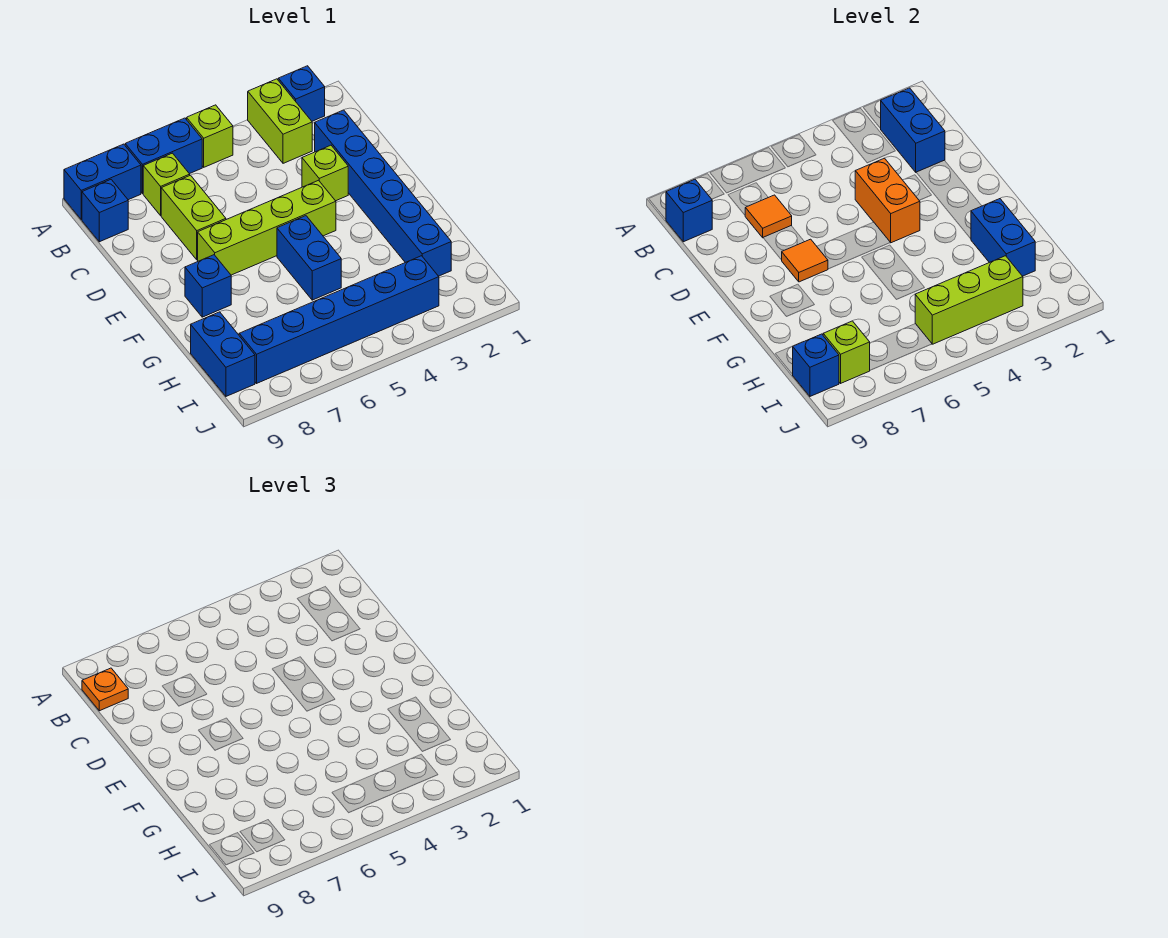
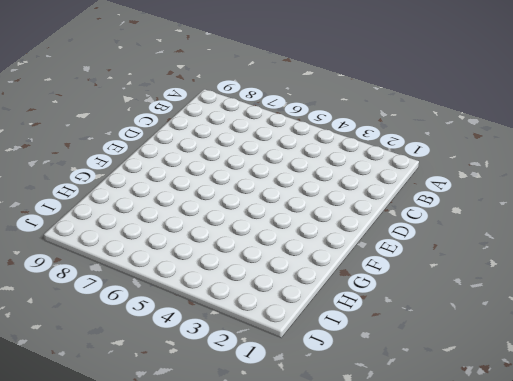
none -> blue brick A2 level 1
none -> lime brick A3:B3 level 1
none -> lime brick A5 level 1

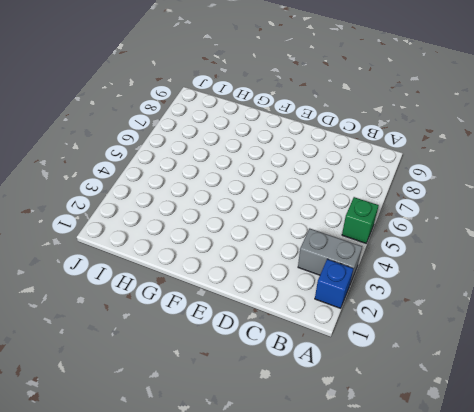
grey brick A3:B3 level 1 -> lime brick A3:B3 level 1
green brick A5 level 1 -> lime brick A5 level 1
none -> blue brick A6:A7 level 1
none -> blue brick A8:A9 level 1
none -> lime brick B7 level 1

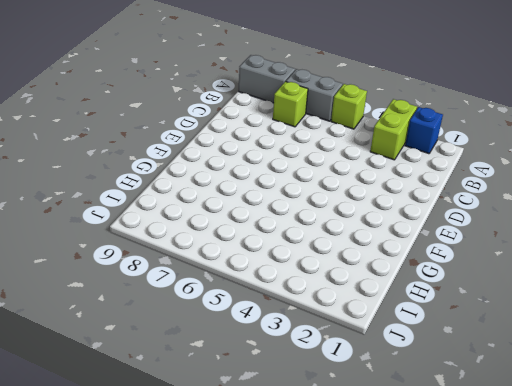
grey brick A6:A7 level 1 -> blue brick A6:A7 level 1
grey brick A8:A9 level 1 -> blue brick A8:A9 level 1
none -> blue brick B9 level 1
none -> blue brick C2:H2 level 1
none -> lime brick C7:D7 level 1

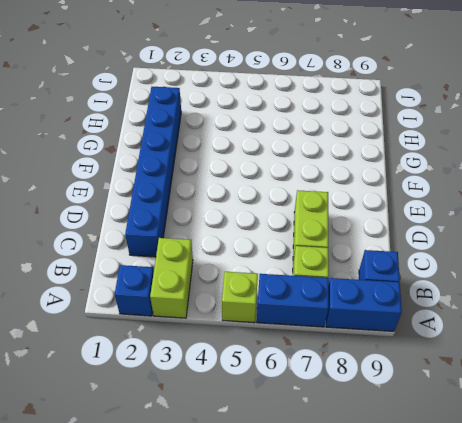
none -> lime brick D3 level 1
none -> lime brick E4:E7 level 1
none -> blue brick F5:G5 level 1

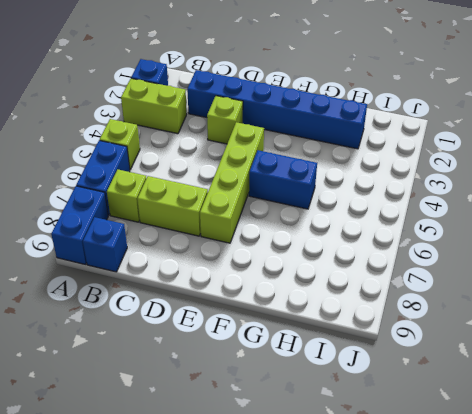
none -> blue brick F8 level 1
none -> blue brick H9:I9 level 1
none -> blue brick I3:I8 level 1

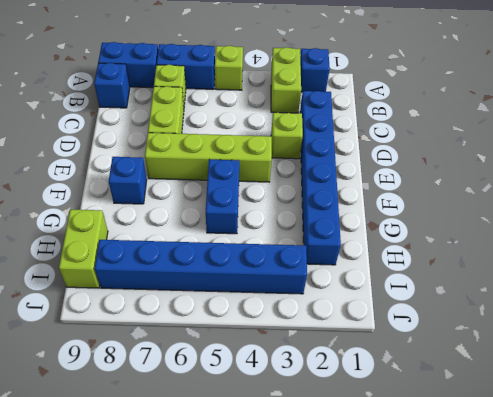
lime brick H9:I9 level 1 -> blue brick H9:I9 level 1
none -> blue brick B2:C2 level 2
none -> blue brick B9 level 2
none -> orange tile C7 level 2

